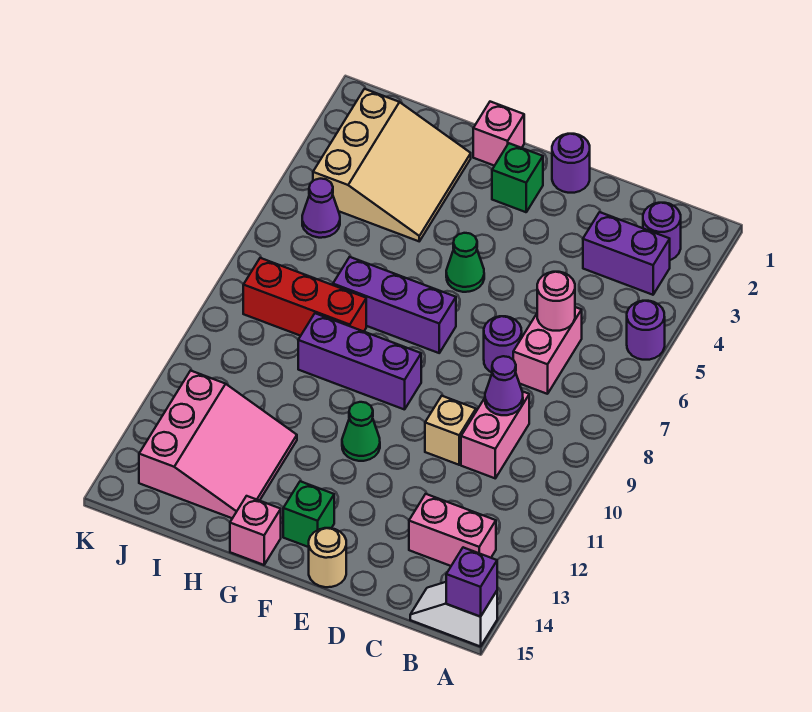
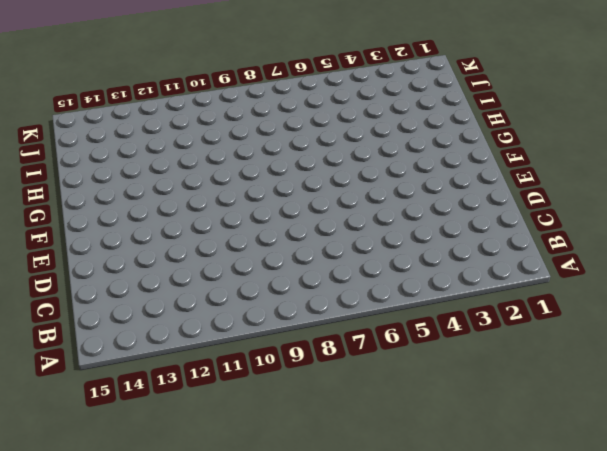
none -> purple round brick A5 level 1
none -> white slope A15:B15 level 1 top A
none -> purple round brick B2 level 1

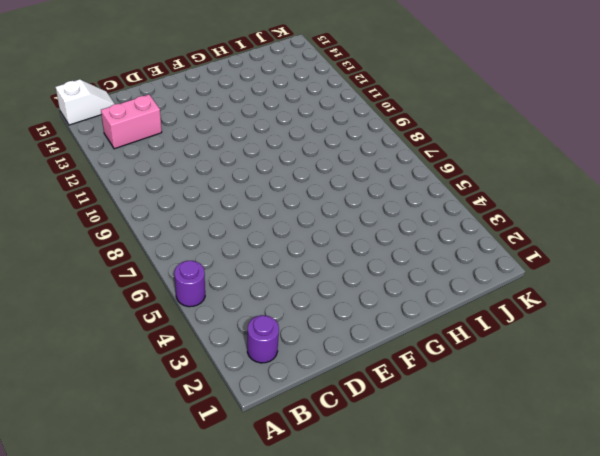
none -> purple brick B3:C3 level 1
none -> pink brick C6:C7 level 1
none -> pink brick C9:C10 level 1

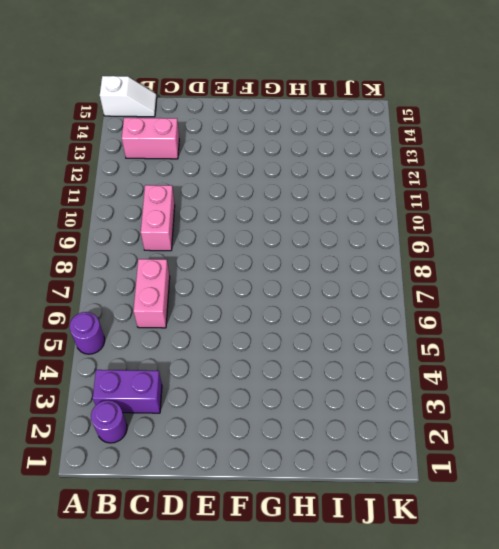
none -> purple round brick D7 level 1
none -> tan brick D10 level 1
none -> purple round brick E1 level 1

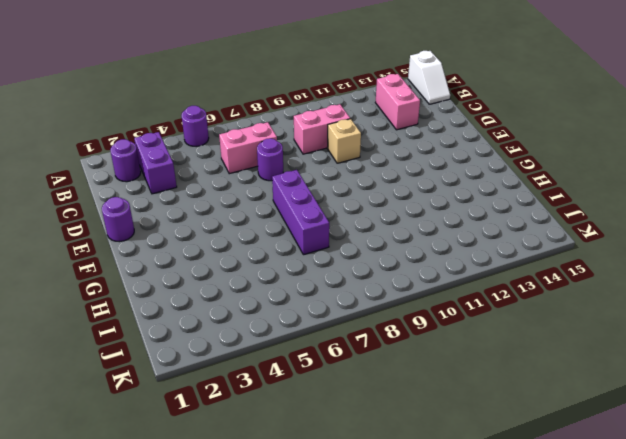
none -> tan round brick E15 level 1
none -> green brick F2 level 1
none -> green cone F5 level 1

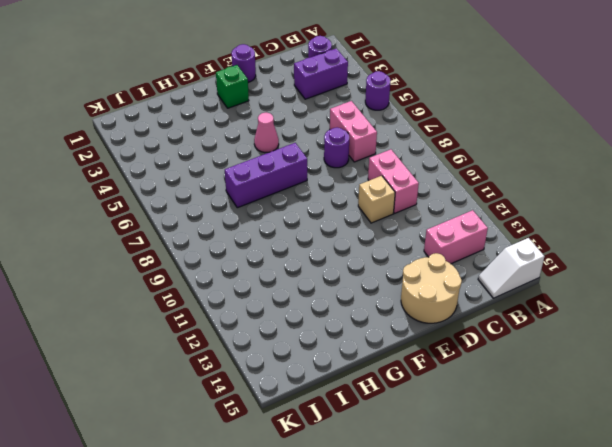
tan round brick D14:E15 level 1 -> tan round brick E15 level 1
pink cone F5 level 1 -> green cone F5 level 1
none -> purple brick F9:H9 level 1
none -> green cone F11 level 1
none -> green brick F14 level 1

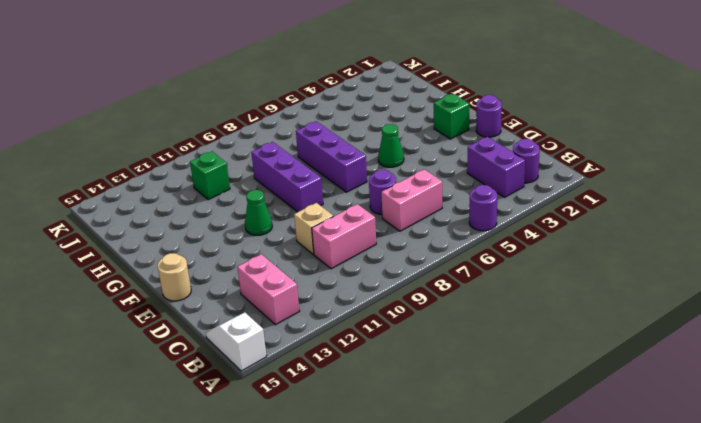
green brick I11 level 1 -> green brick F14 level 1
none -> pink brick G1 level 1
none -> pink brick G15 level 1
none -> tan slope H2:J4 level 1 top J

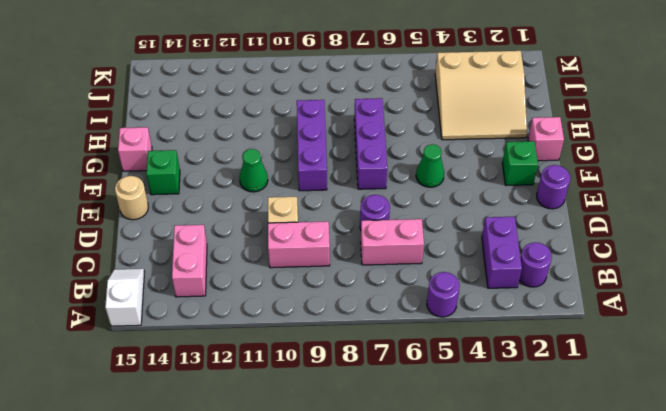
none -> red brick H8:J8 level 1
none -> pink slope H12:J14 level 1 top J
none -> purple cone J5 level 1

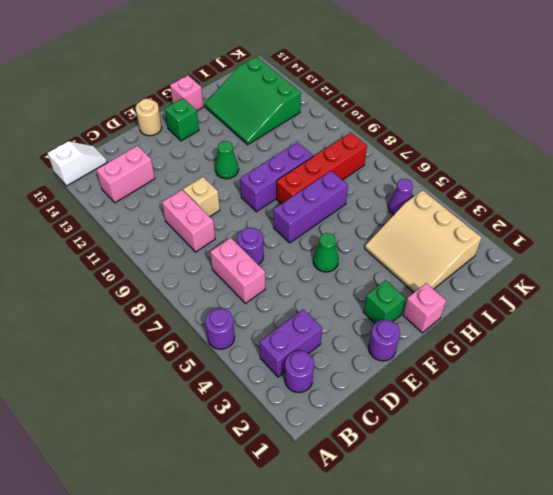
red brick G8:J8 level 1 -> red brick H8:J8 level 1
green slope H12:J14 level 1 top J -> pink slope H12:J14 level 1 top J
none -> purple brick A15 level 2
none -> pink round brick C6 level 2
none -> purple cone C9 level 2

